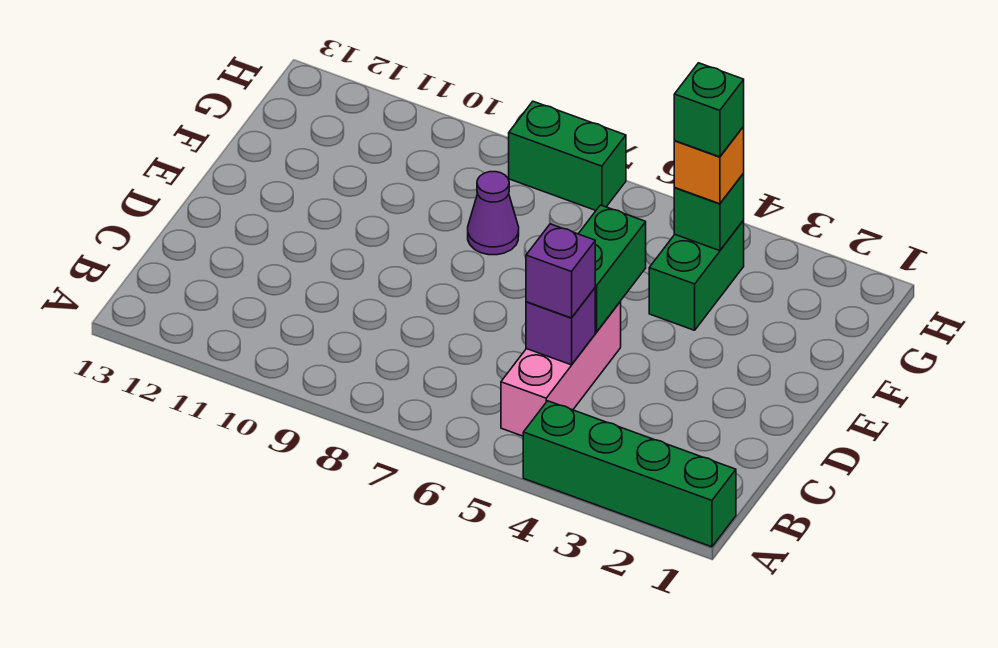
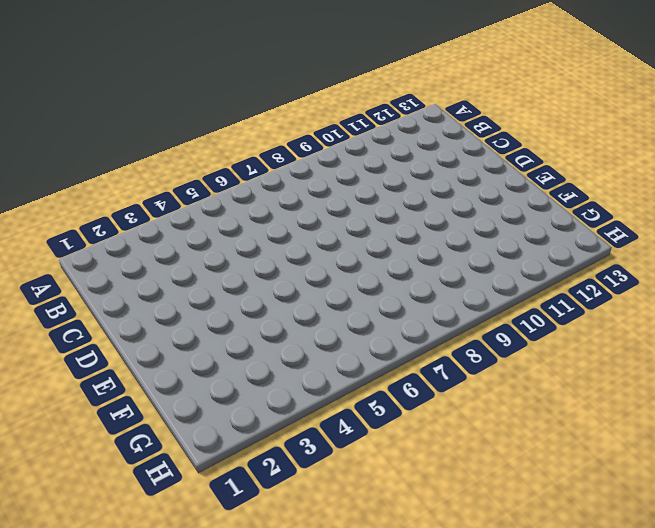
none -> green brick A1:A4 level 1
none -> pink brick B5:D5 level 1

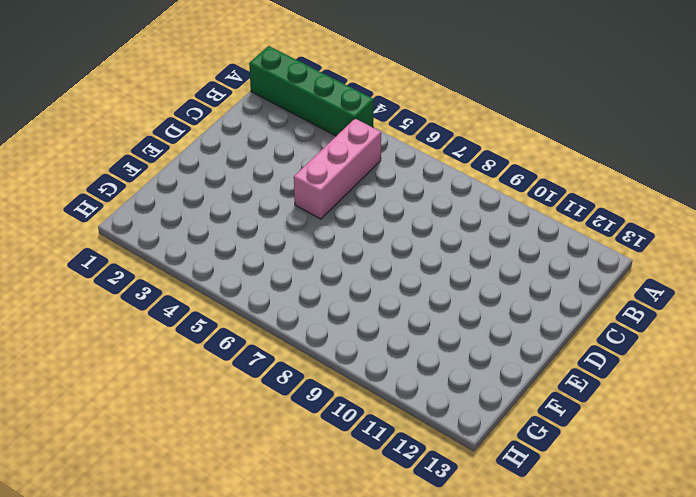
none -> green brick F4:G4 level 1
none -> purple cone F8 level 1

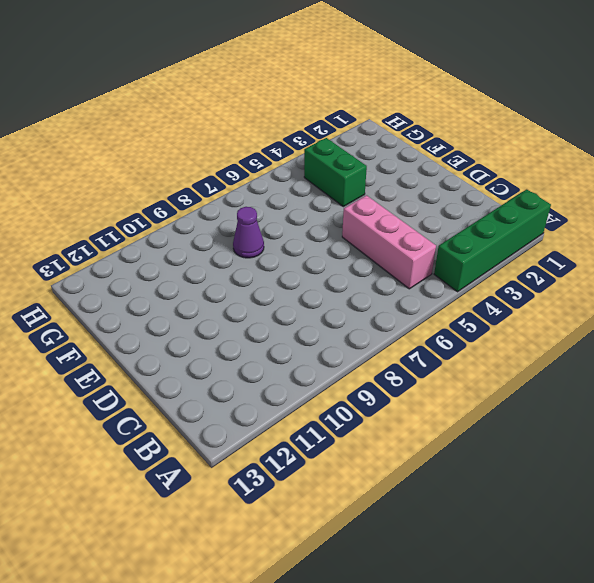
none -> green brick H7:H8 level 1
none -> purple brick C5 level 2

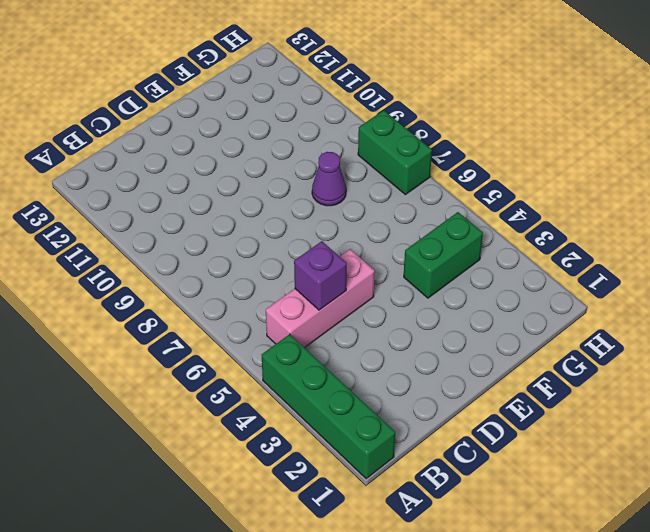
none -> green brick D5:E5 level 2
none -> green brick G4 level 2

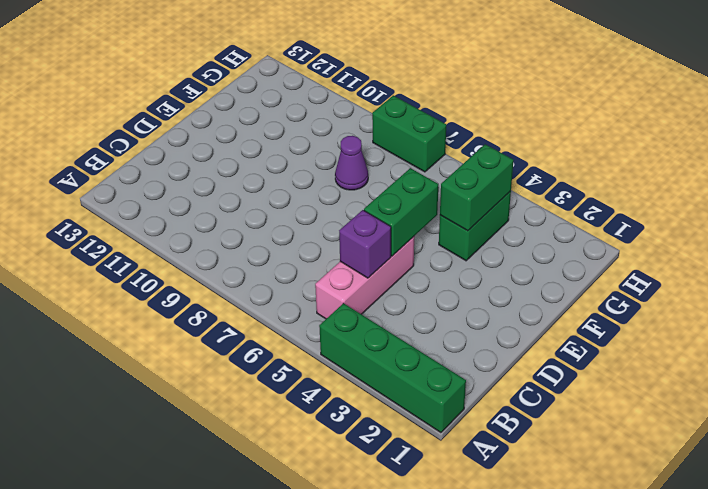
green brick F4:G4 level 2 -> green brick G4 level 2
none -> purple brick C5 level 3
none -> orange brick G4 level 3

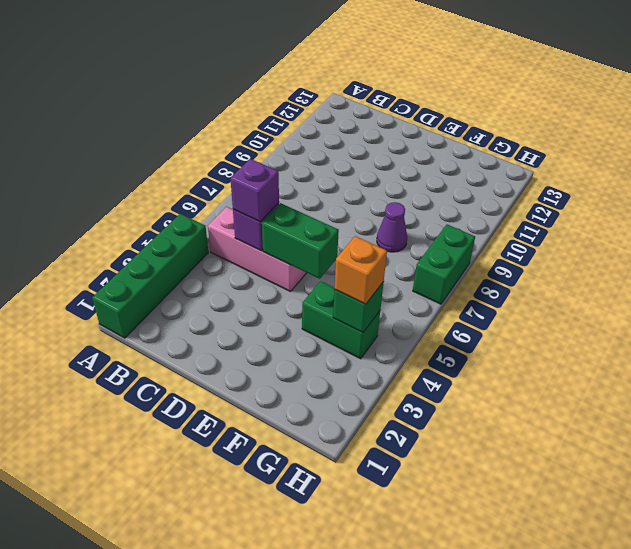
none -> green brick G4 level 4

